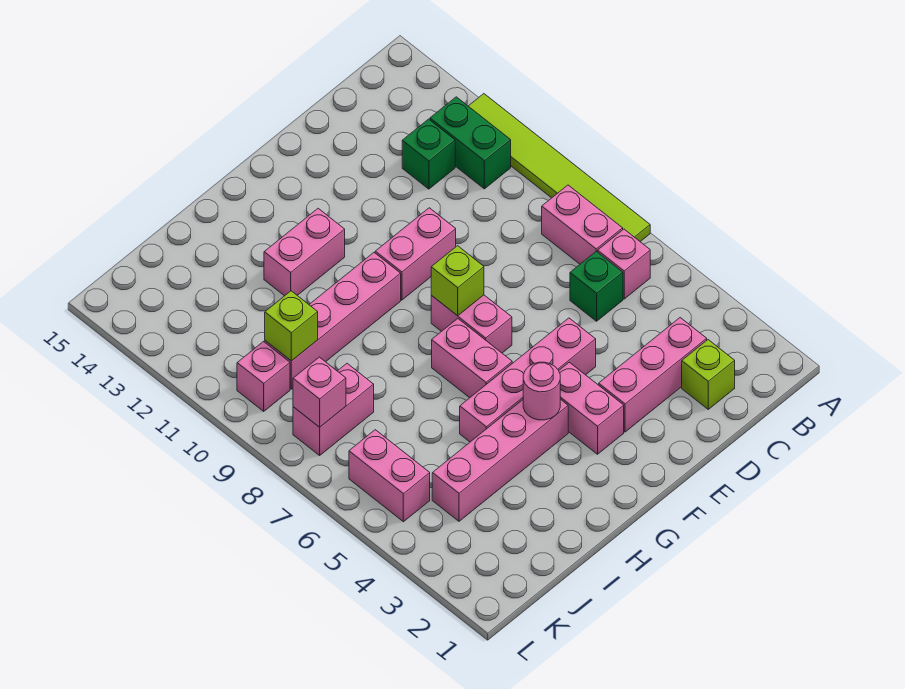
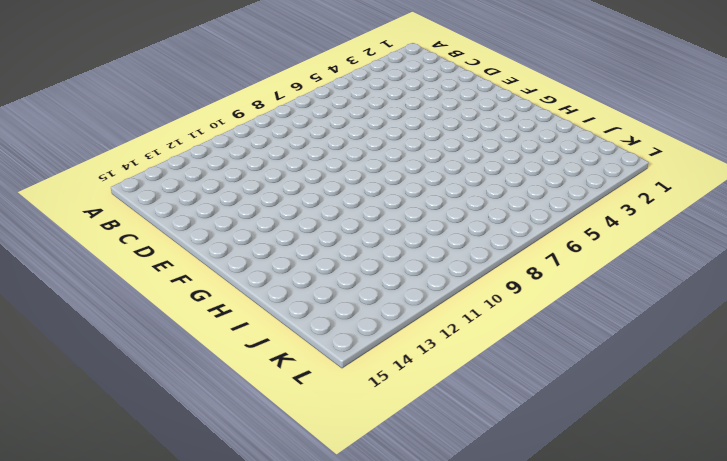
none -> lime tile A7:A12 level 1
none -> pink brick B6 level 1
none -> pink brick B7:B8 level 1

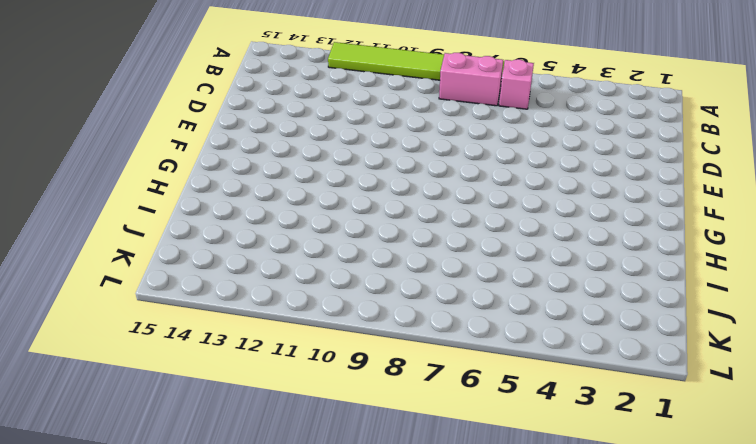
none -> green brick B11:B12 level 1
none -> lime brick C2 level 1
none -> pink brick C3:E3 level 1

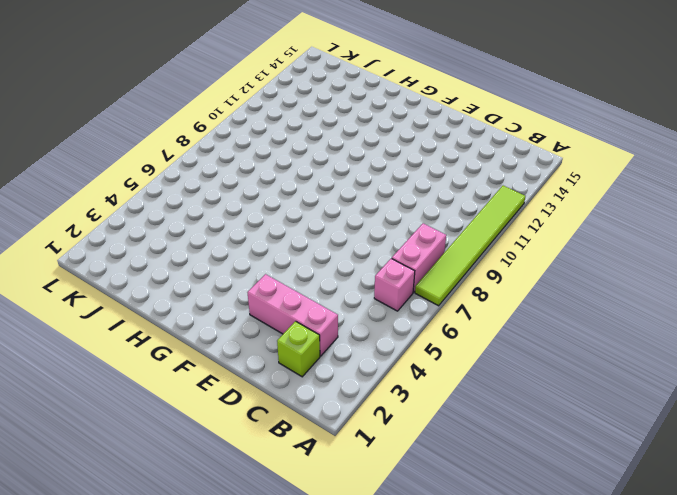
none -> green brick B11:B12 level 1
none -> green brick C6 level 1
none -> green brick C12 level 1

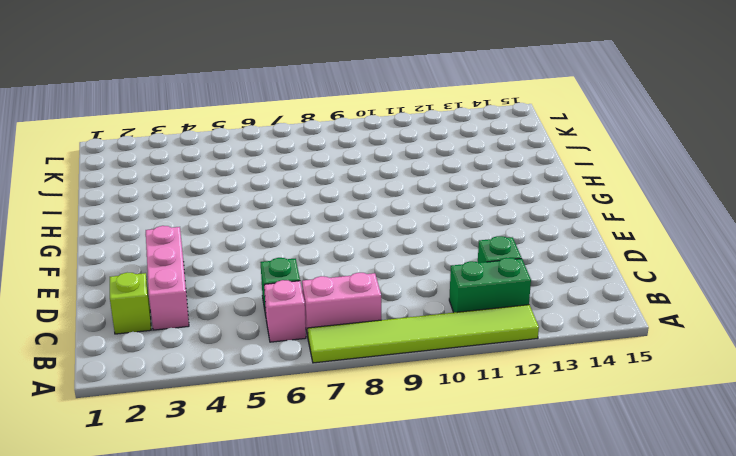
none -> pink brick E5:H5 level 1
none -> pink brick E10:F10 level 1
none -> pink brick F3:F4 level 1

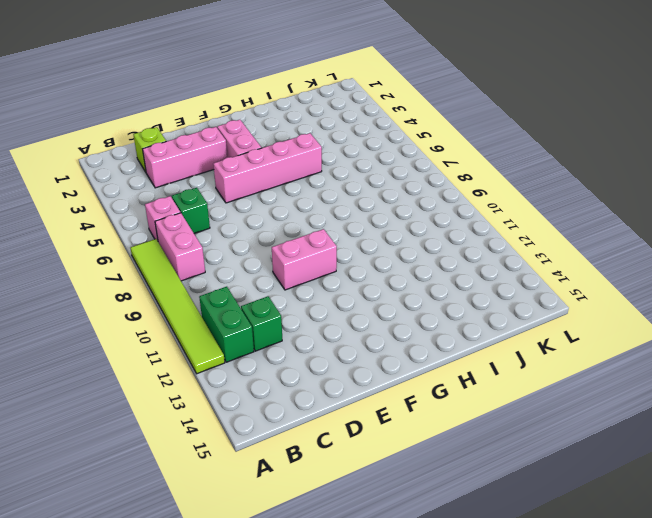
none -> pink brick F7:F8 level 1
none -> pink brick G4:J4 level 1
none -> pink brick G6:G7 level 1

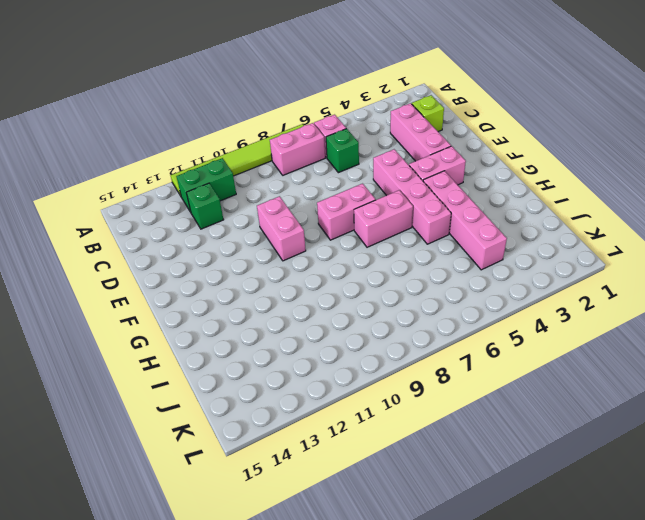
none -> pink brick G10:J10 level 1
none -> pink brick G12:H12 level 1
none -> pink brick J8:K8 level 1

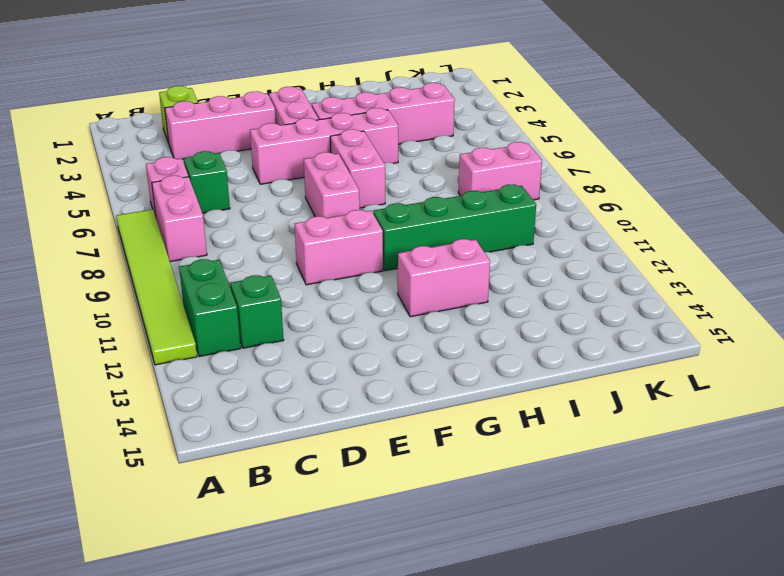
green brick G10:J10 level 1 -> pink brick G10:J10 level 1
none -> pink brick K5:K6 level 1
none -> pink brick K10 level 1
none -> lime brick F8 level 2

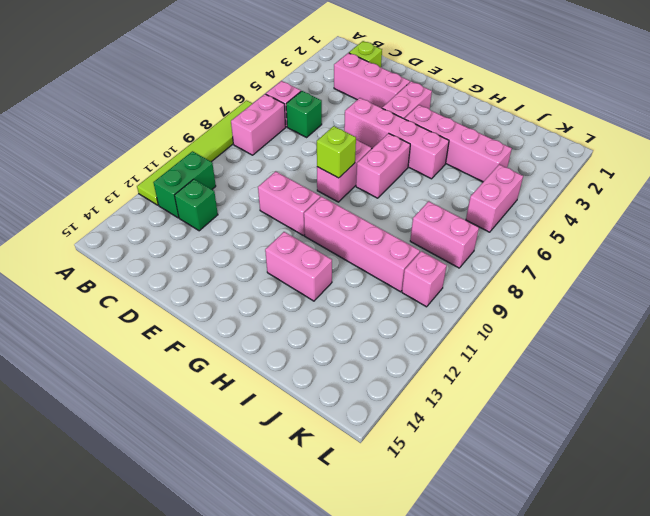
none -> pink round brick G4 level 2
none -> lime brick J10 level 2
none -> pink brick K8 level 2

